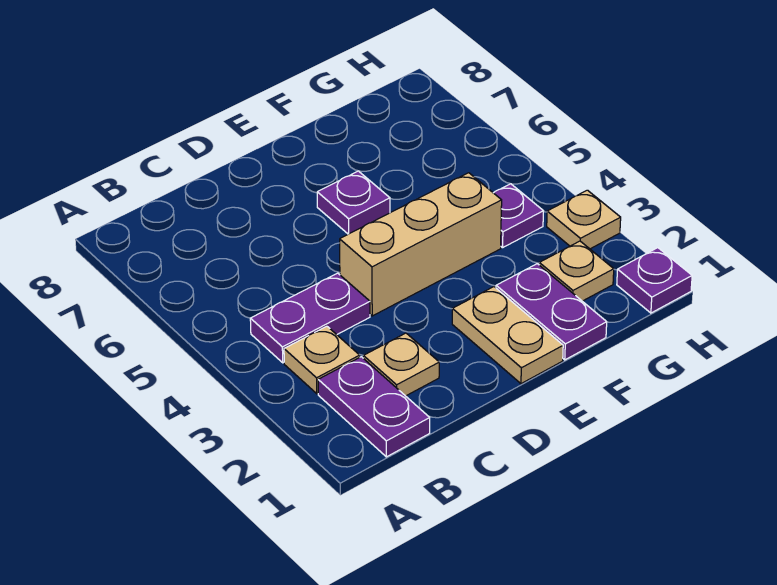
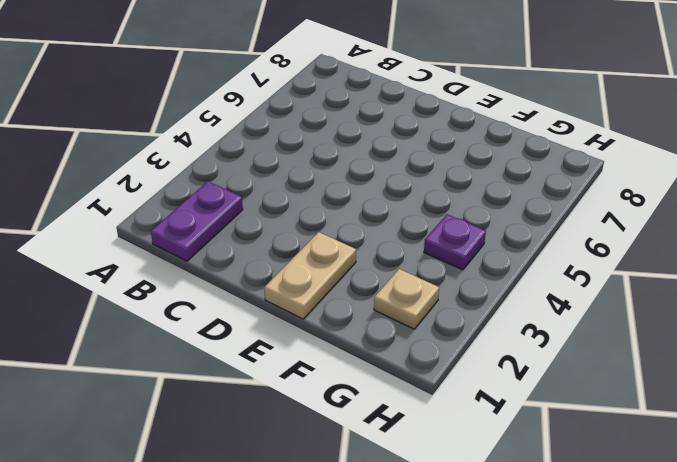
none -> tan plate B3 level 1
none -> purple plate B4:C4 level 1
none -> tan plate C2 level 1

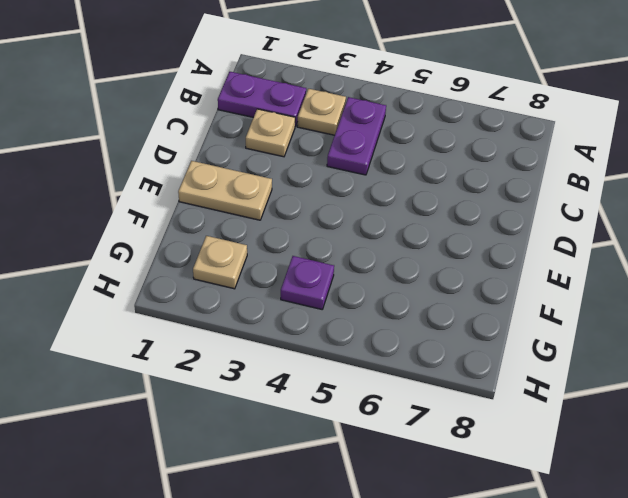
none -> tan brick D4:F4 level 1
none -> purple plate E6 level 1
none -> purple plate F1:F2 level 1

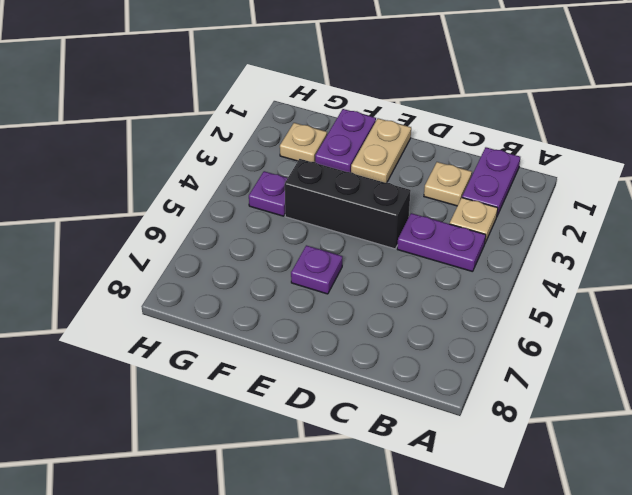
black brick D4:F4 level 1 -> tan brick D4:F4 level 1
none -> purple plate H1 level 1
none -> tan plate H3 level 1

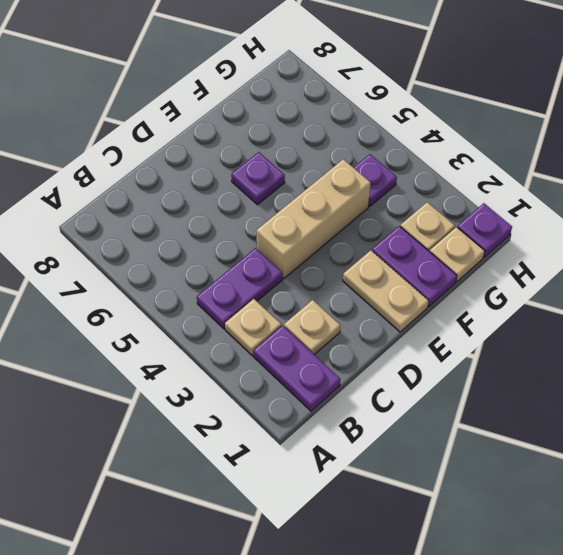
tan plate G1 level 1 -> tan plate H3 level 1

